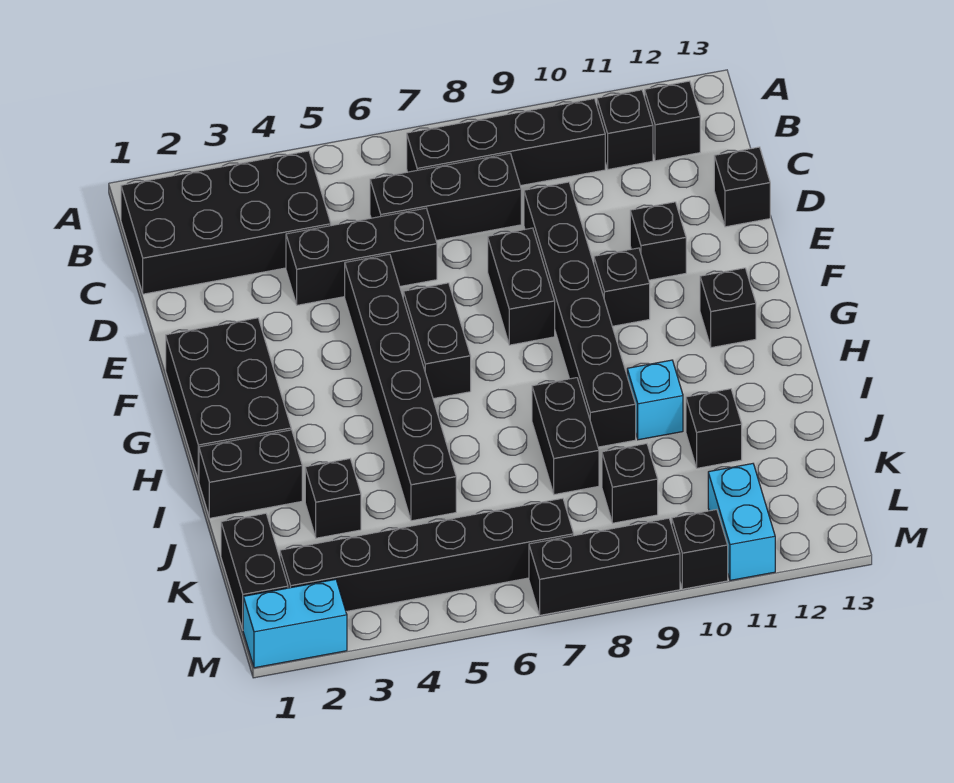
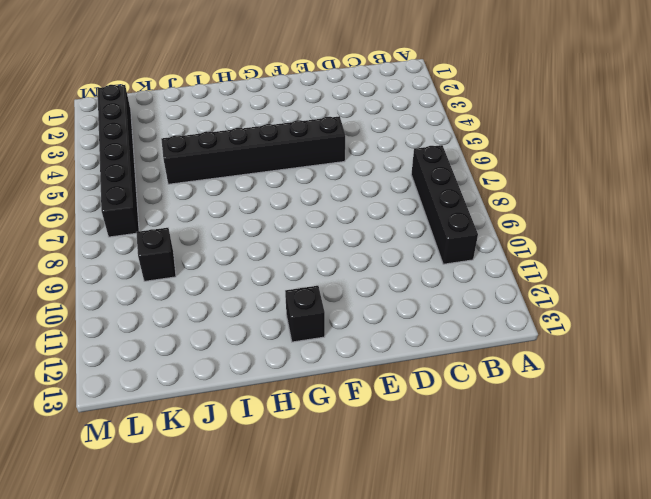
none -> black brick B1:C4 level 1
none -> black brick B11 level 1
none -> black brick B12 level 1

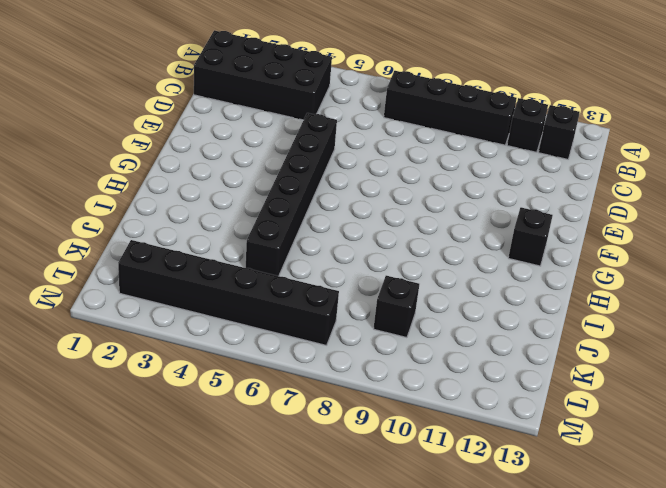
none -> black brick C6:C8 level 1
none -> black brick D4:D6 level 1
none -> black brick D9:I9 level 1

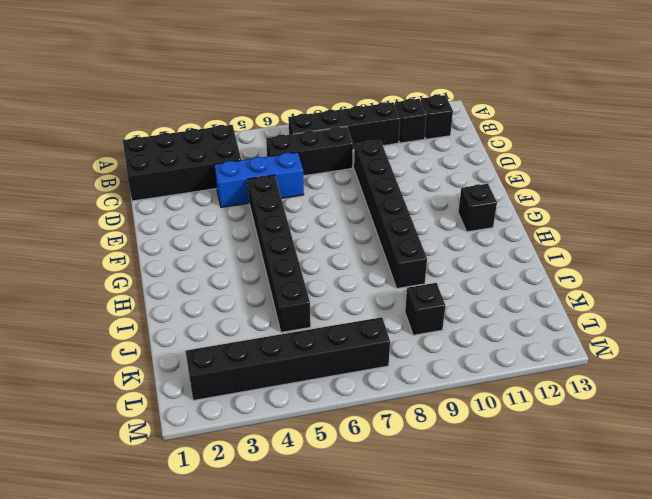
blue brick D4:D6 level 1 -> black brick D4:D6 level 1
none -> black brick D13 level 1
none -> black brick E8:F8 level 1
none -> black brick E11 level 1

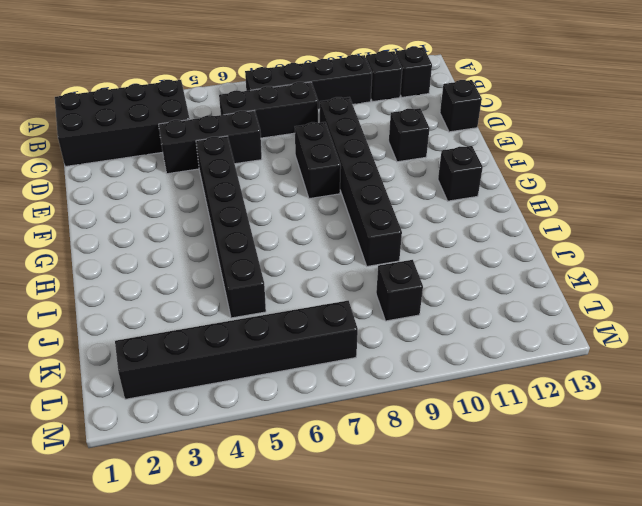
none -> black brick F1:H2 level 1
none -> black brick F6:G6 level 1
none -> black brick F10 level 1

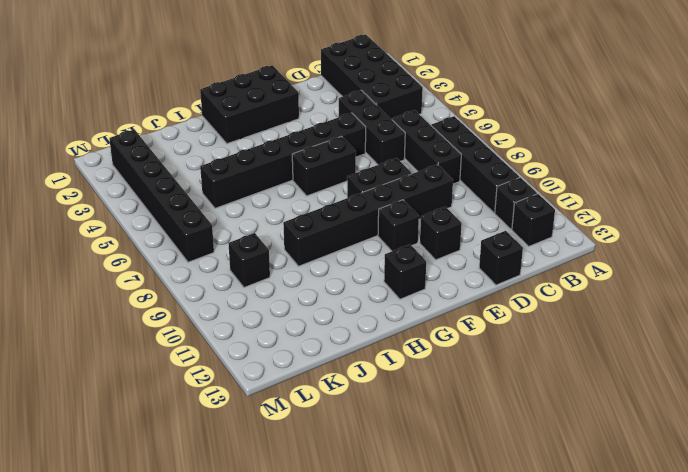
none -> black brick I1:I2 level 1
none -> black brick I8:J8 level 1
none -> cyan brick I10 level 1

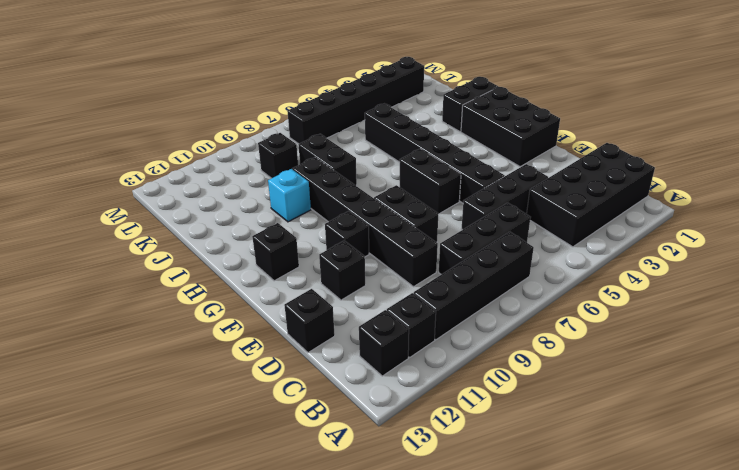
none -> black brick J3 level 1
none -> black brick J11 level 1
none -> black brick K1:L1 level 1

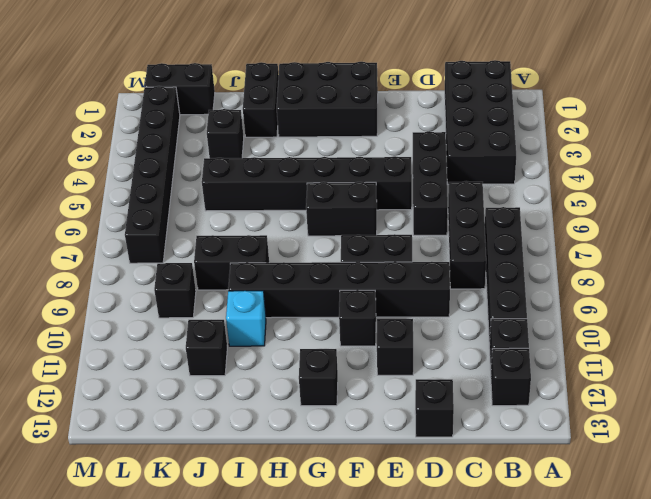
none -> cyan brick L11:M11 level 1
none -> cyan brick M1:M2 level 1
none -> black brick M7:M9 level 1

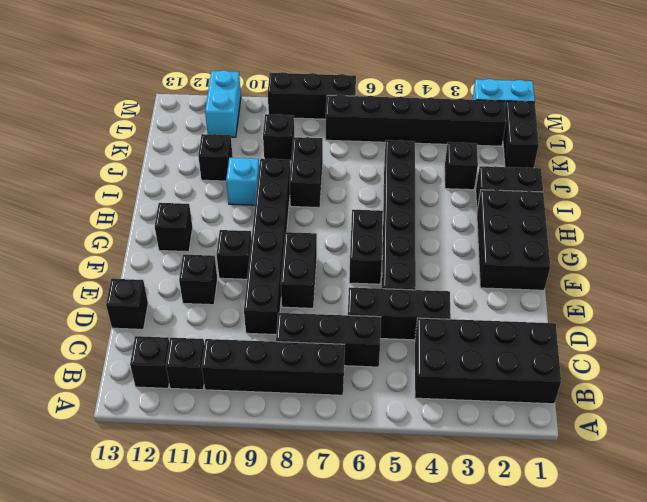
none -> black brick M10 level 1

